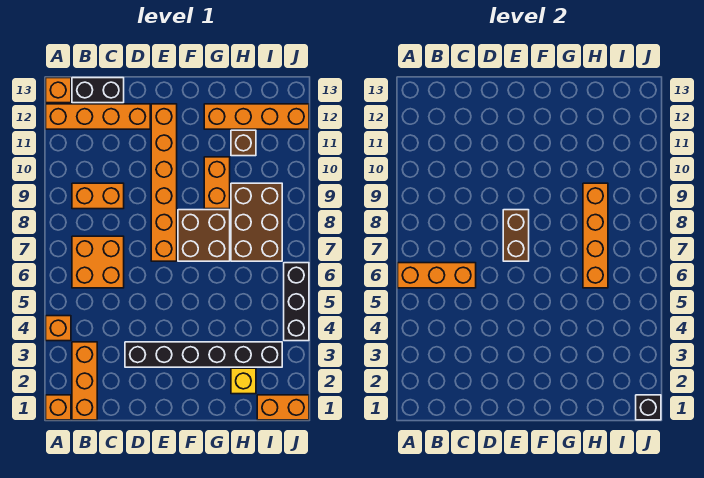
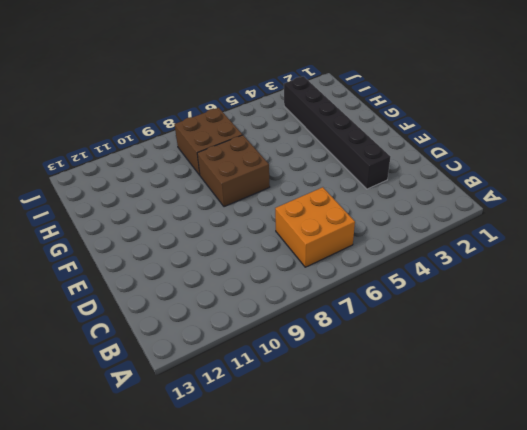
brown brick H7:I8 level 1 -> brown brick H7:I9 level 1
none -> orange brick A1 level 1
none -> orange brick A4 level 1
none -> orange brick A12:D12 level 1

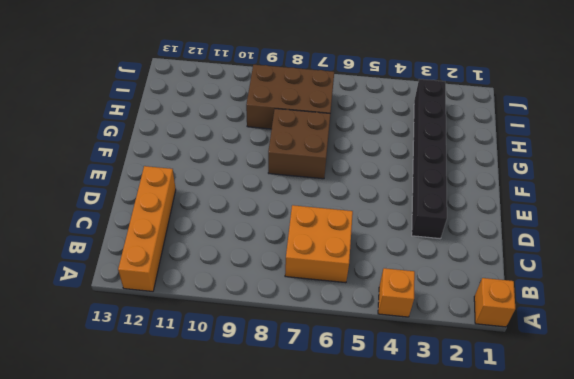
none -> orange brick A13 level 1
none -> orange brick B1:B3 level 1
none -> orange brick B9:C9 level 1

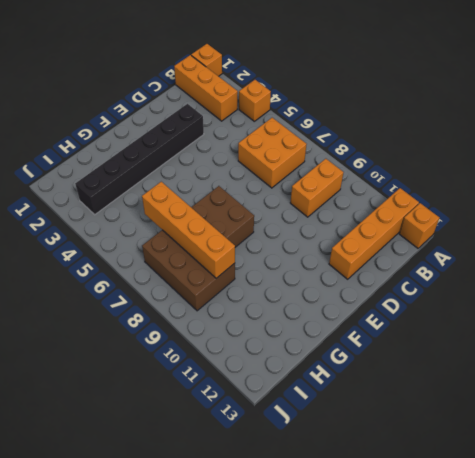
none -> black brick B13:C13 level 1
none -> orange brick E7:E12 level 1
none -> orange brick G9:G10 level 1

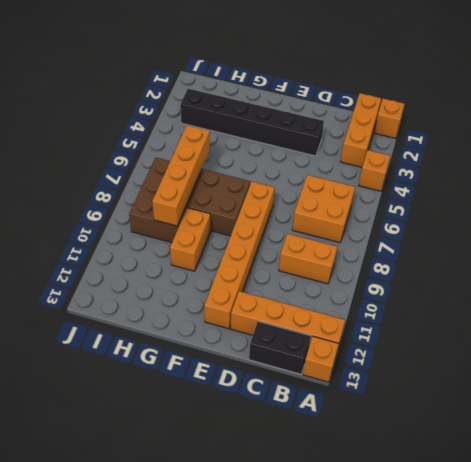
none -> orange brick G12:J12 level 1
none -> yellow brick H2 level 1
none -> brown brick H11 level 1

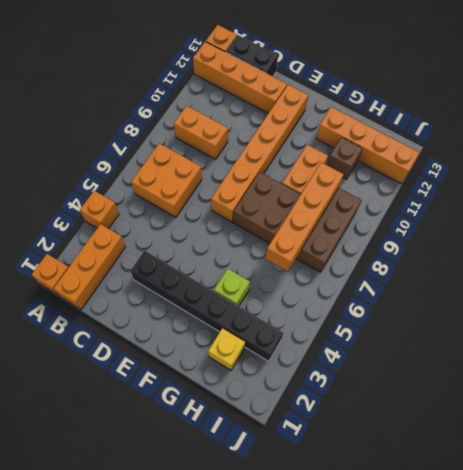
lime brick G4 level 1 -> none
none -> orange brick I1:J1 level 1
none -> black brick J4:J6 level 1
none -> orange brick A6:C6 level 2

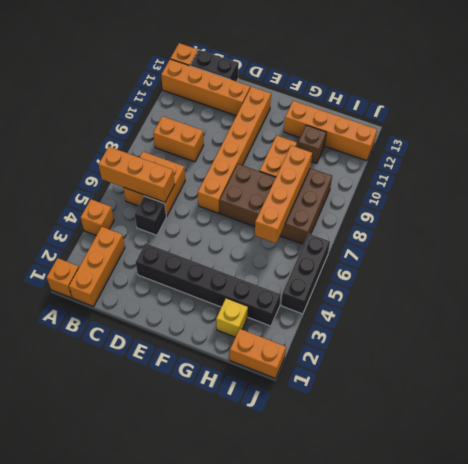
black brick C5 level 1 -> black brick J1 level 2
none -> brown brick E7:E8 level 2

